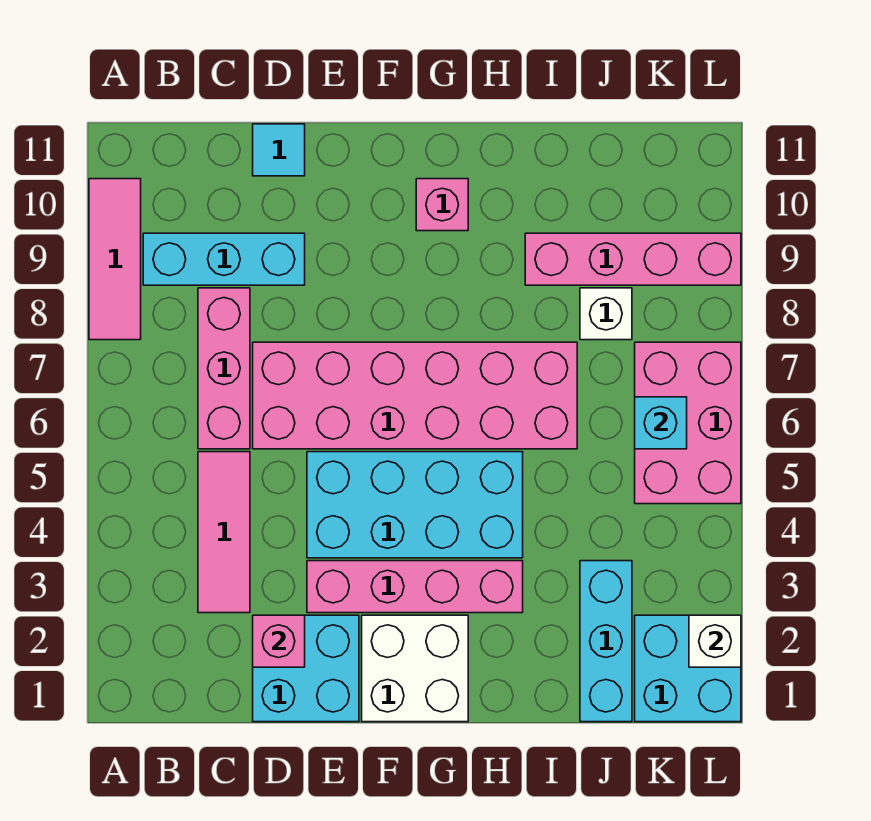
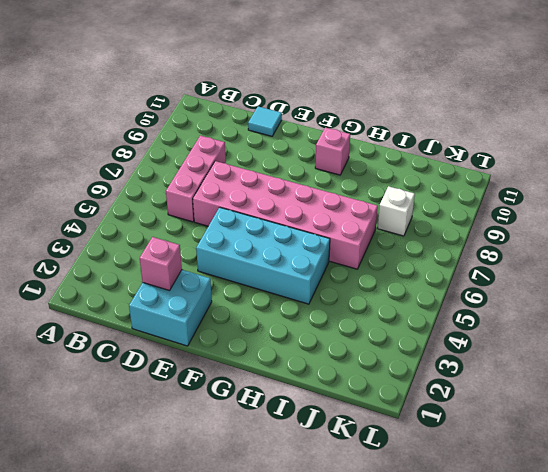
none -> pink tile A8:A10 level 1
none -> cyan brick B9:D9 level 1
none -> pink tile C3:C5 level 1

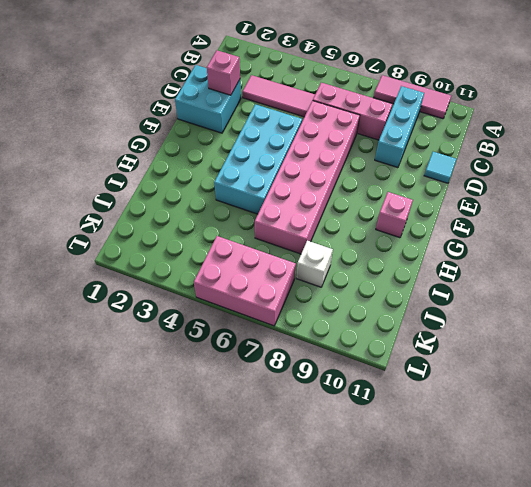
none -> pink brick E3:H3 level 1
none -> white brick F1:G2 level 1
none -> pink brick I9:L9 level 1

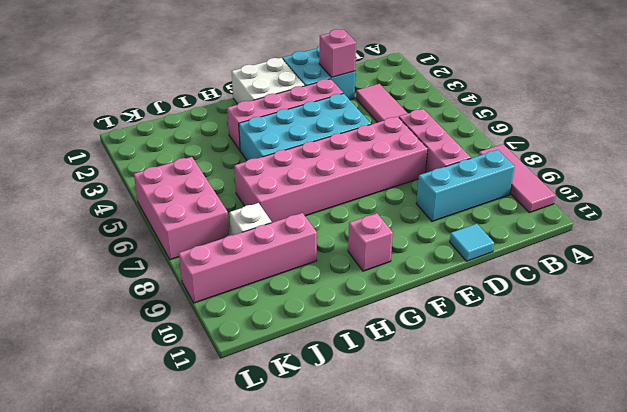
none -> cyan brick J1:J3 level 1
none -> cyan brick K1:L2 level 1
none -> cyan brick K6 level 2

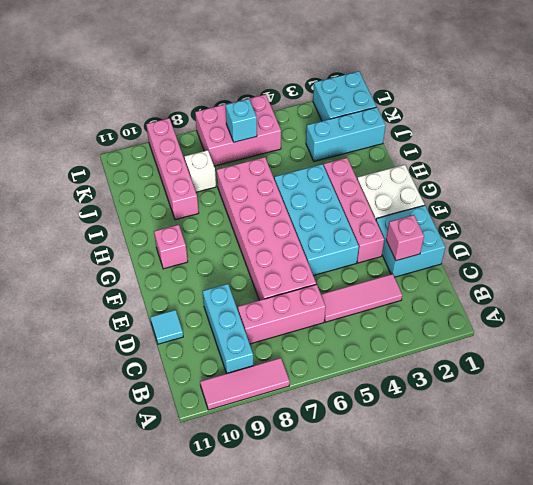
none -> white brick L2 level 2

